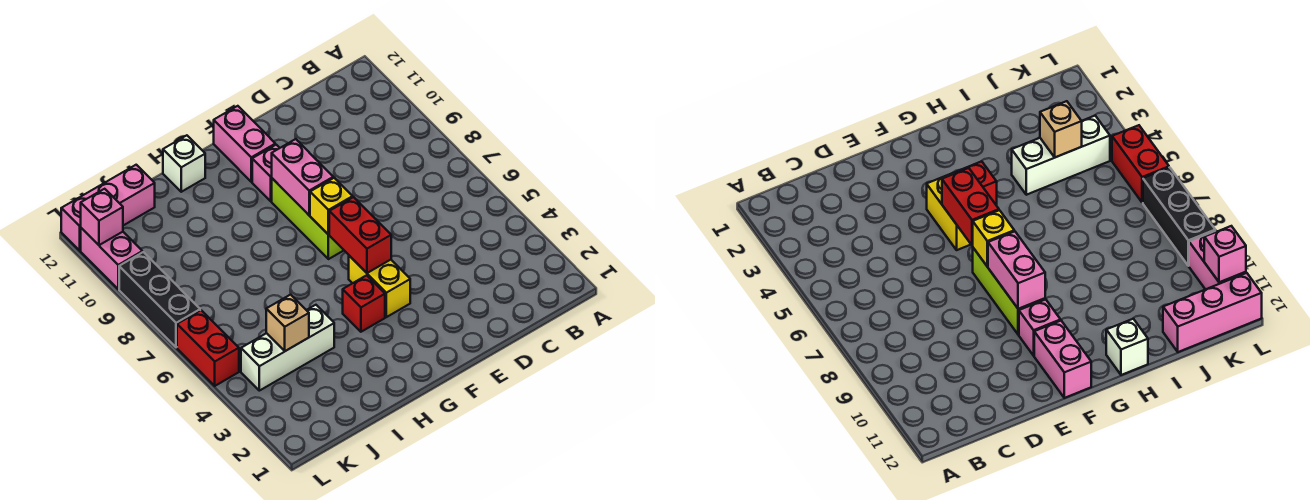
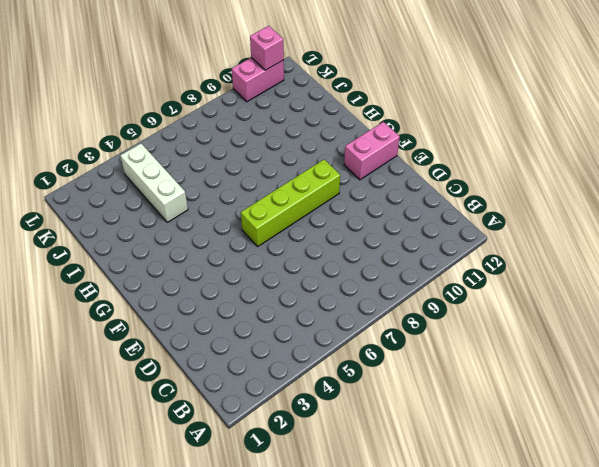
lime brick F6:F9 level 1 -> lime brick F7:F9 level 1
none -> yellow brick F4:F5 level 1
none -> pink brick F10 level 1
none -> red brick G4 level 1

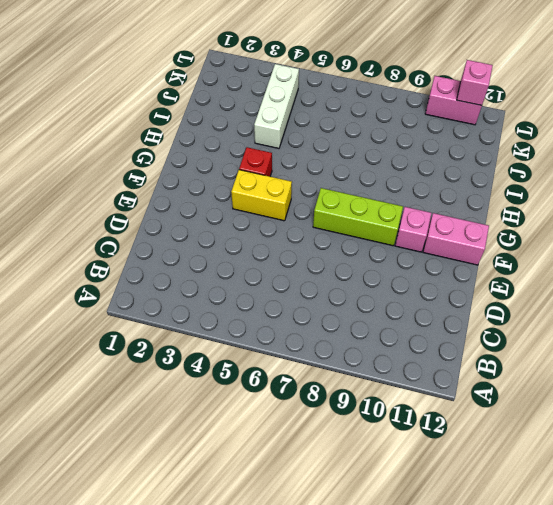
none -> white brick H12 level 1
none -> pink brick J12:L12 level 1
none -> red brick L5:L6 level 1

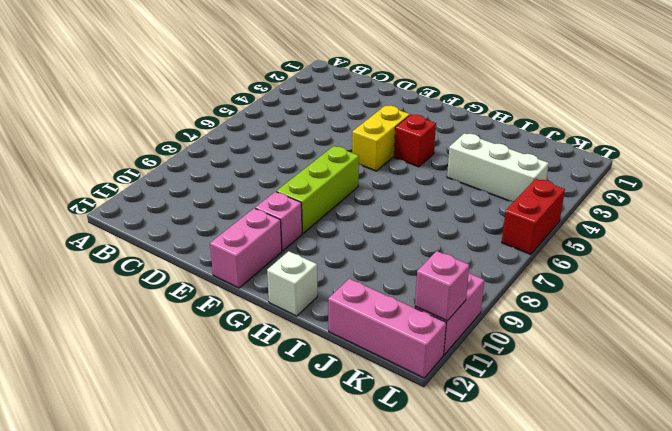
none -> black brick L7:L9 level 1
none -> red brick F5:F6 level 2
none -> yellow brick F7 level 2

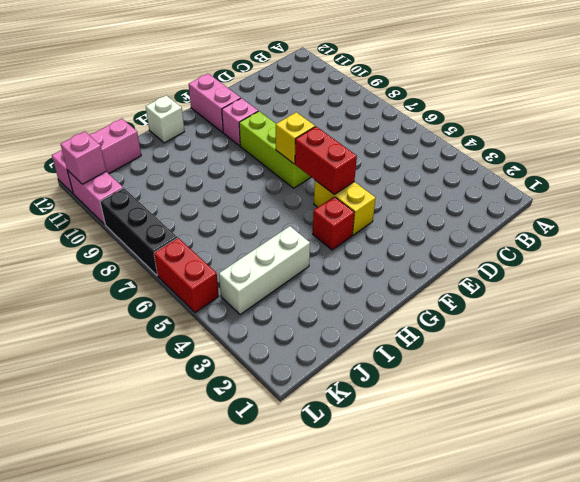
none -> pink brick F8:F9 level 2
none -> tan brick J4 level 2

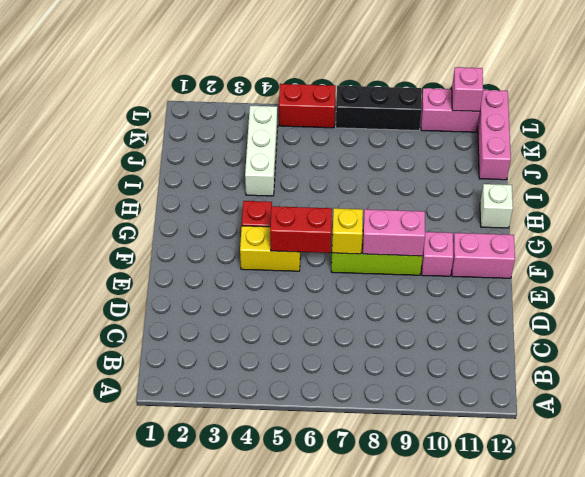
none -> tan brick J4 level 2

